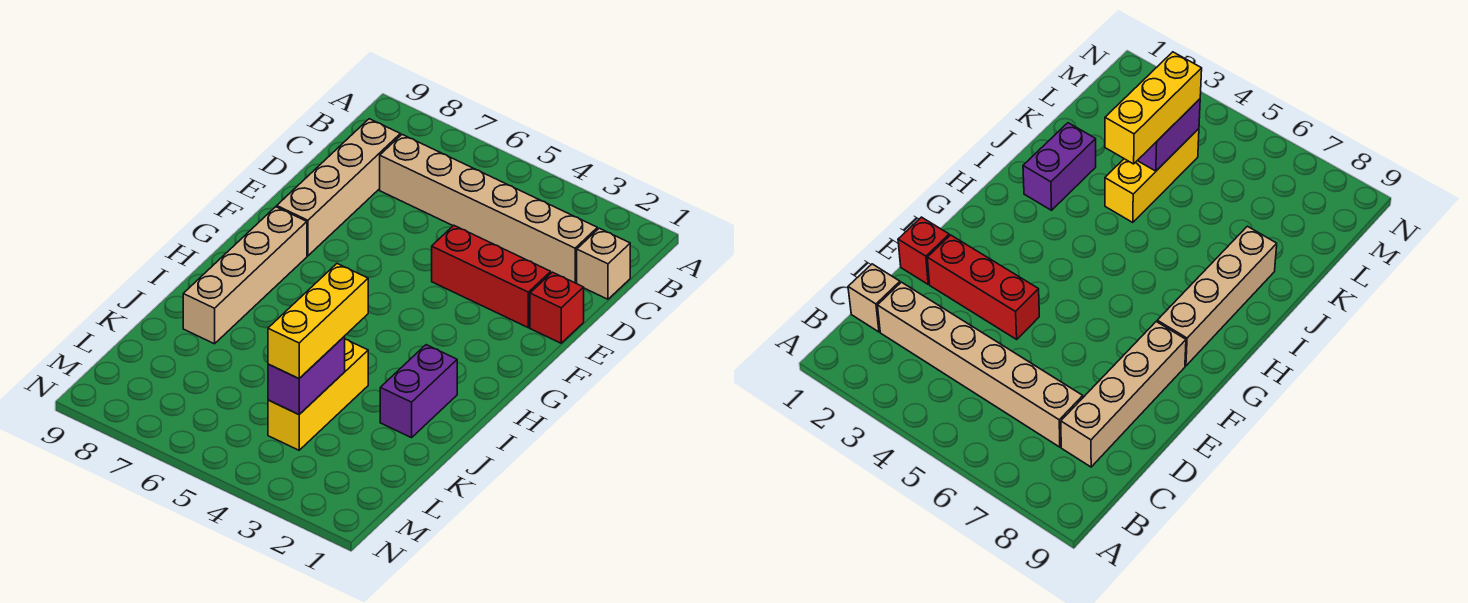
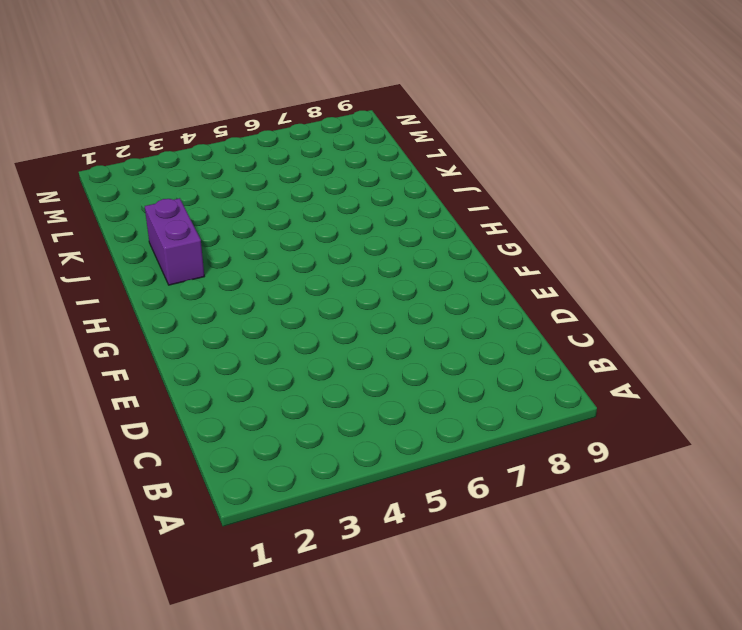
none -> tan brick C1 level 1
none -> tan brick C2:C7 level 1

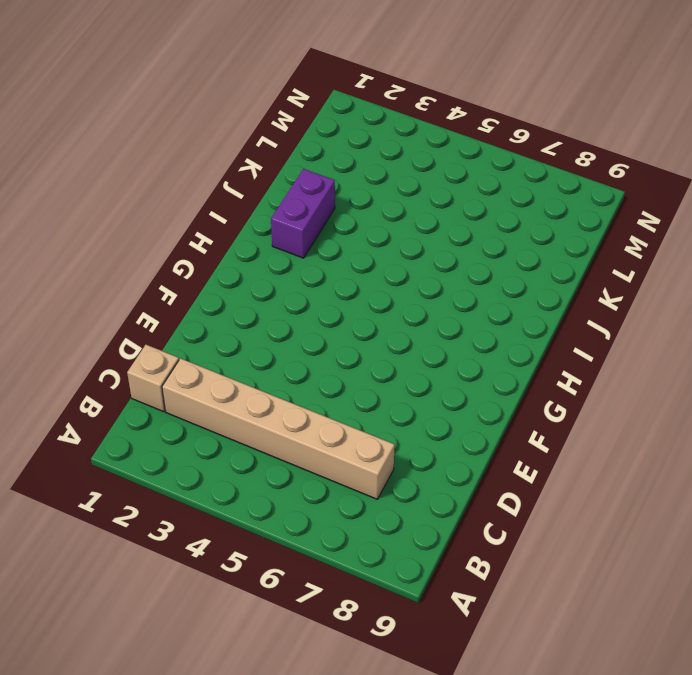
none -> tan brick C8:F8 level 1
none -> red brick E1 level 1

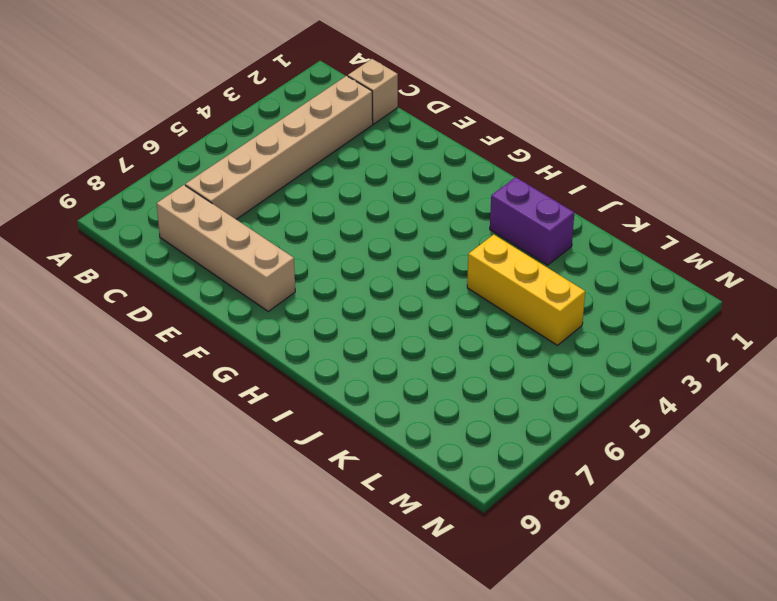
none -> red brick E1 level 1
none -> red brick E2:E4 level 1

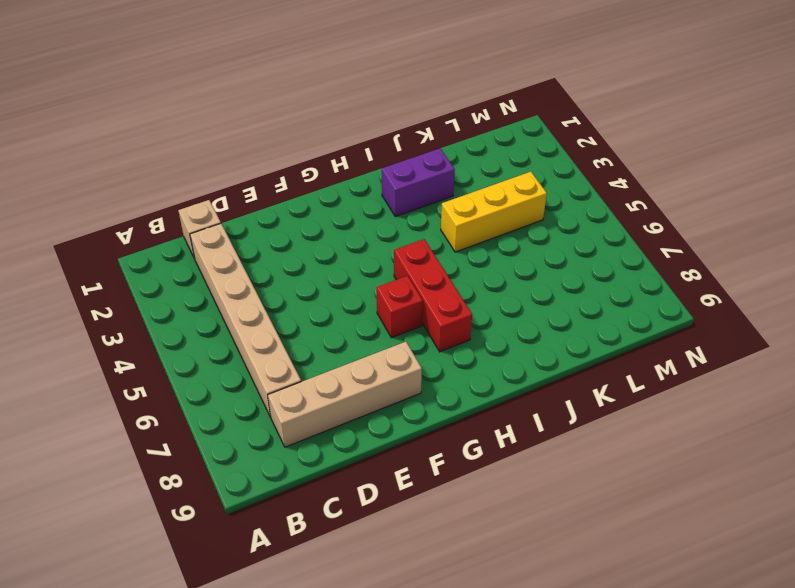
red brick G6 level 1 -> red brick E1 level 1
red brick H5:H7 level 1 -> red brick E2:E4 level 1
none -> tan brick G8:J8 level 1
none -> purple brick K4:L4 level 2

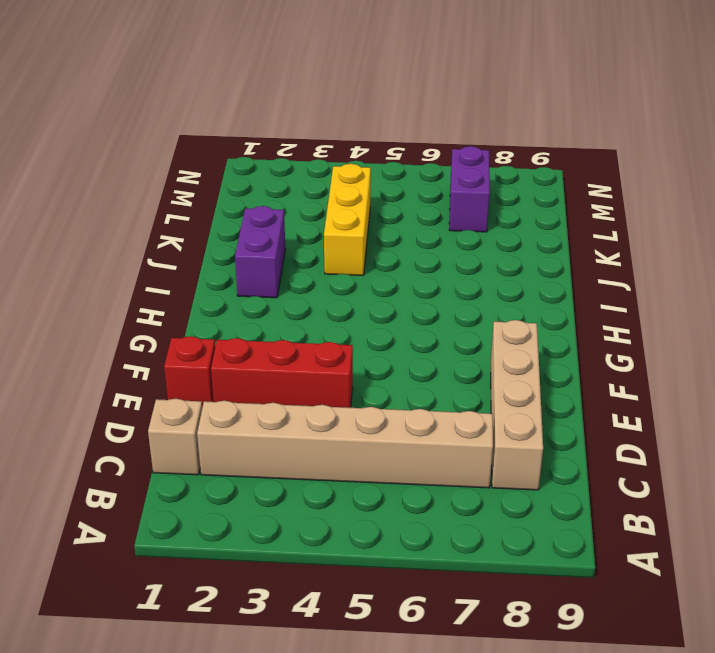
purple brick L7:M7 level 1 -> purple brick K4:L4 level 2
none -> tan brick G8:J8 level 1
none -> yellow brick J4:L4 level 3

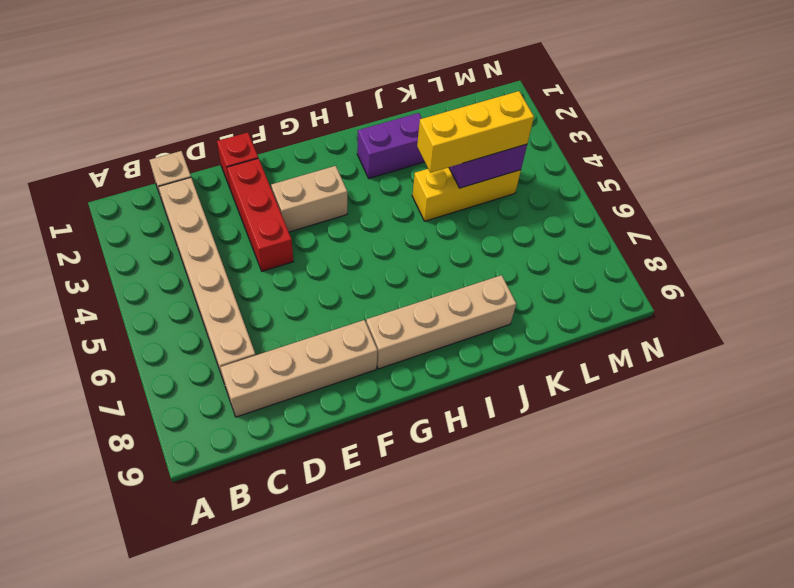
tan brick F3:G3 level 1 -> none

